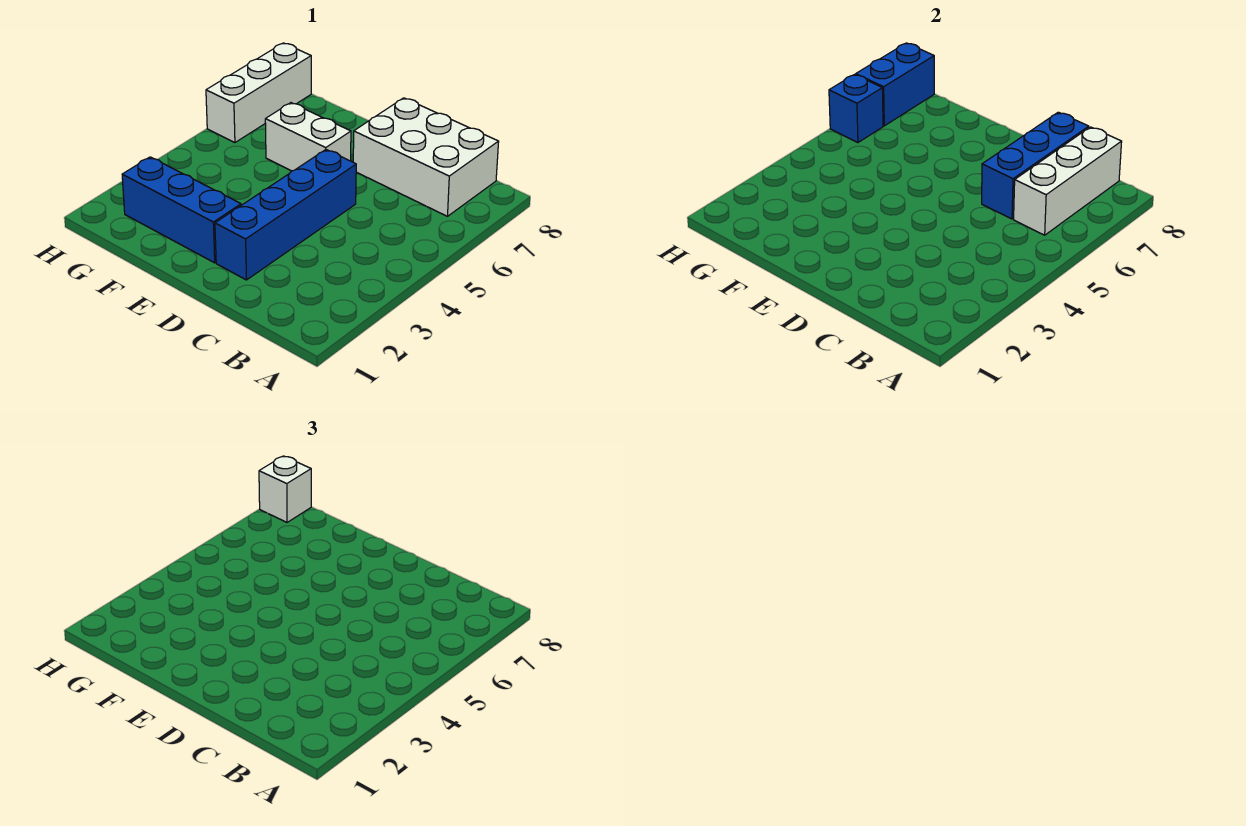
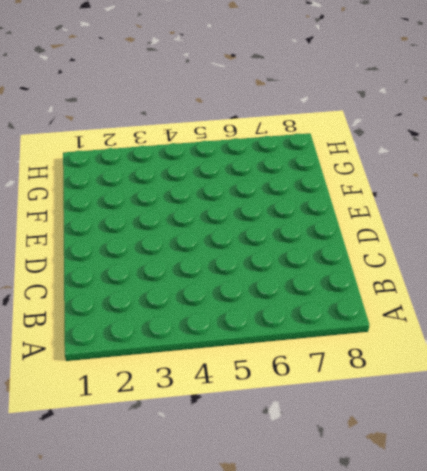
none -> white brick B7:D8 level 1
none -> blue brick D2:D5 level 1

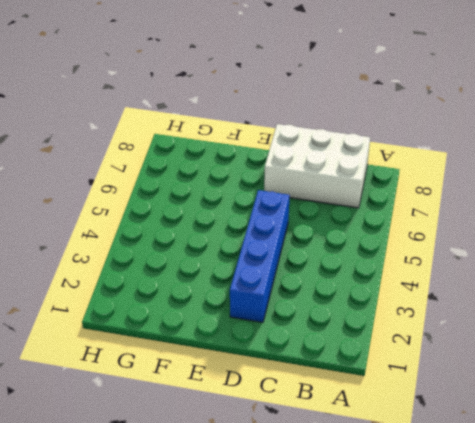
none -> blue brick E2:G2 level 1
none -> white brick E6:F6 level 1

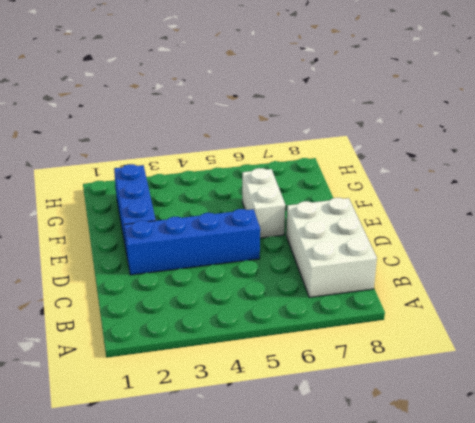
none -> white brick H6:H8 level 1
none -> white brick B6:B8 level 2

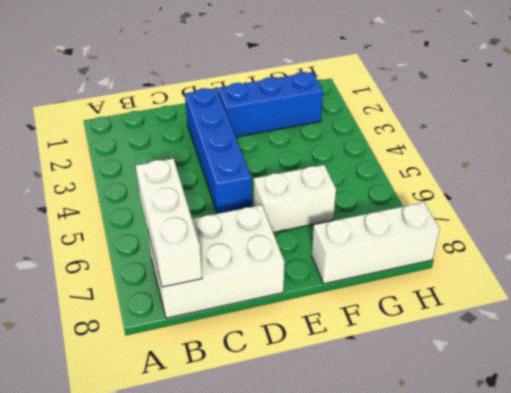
white brick F8:H8 level 1 -> white brick H6:H8 level 1
none -> blue brick C6:C8 level 2
none -> blue brick H6 level 2

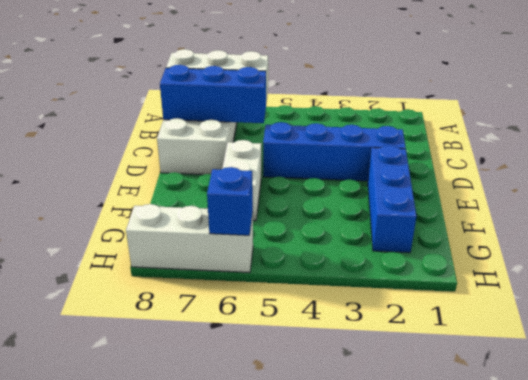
none -> blue brick H7:H8 level 2
none -> white brick H8 level 3

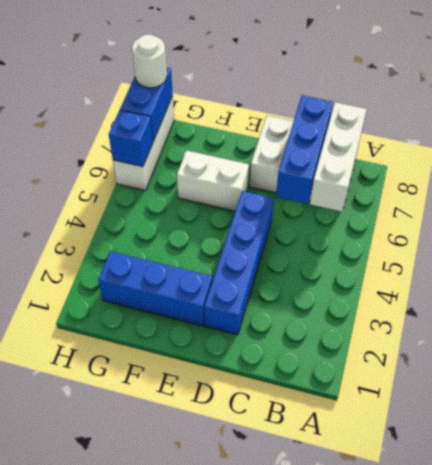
white round brick H8 level 3 -> white brick H8 level 3

